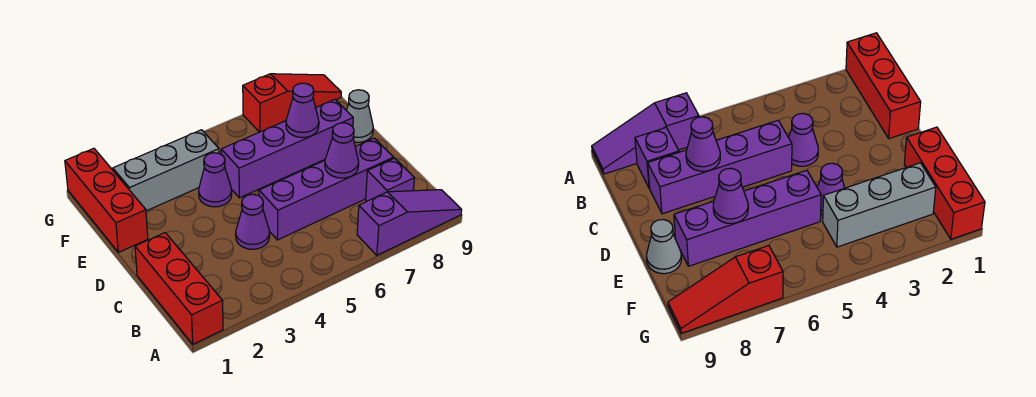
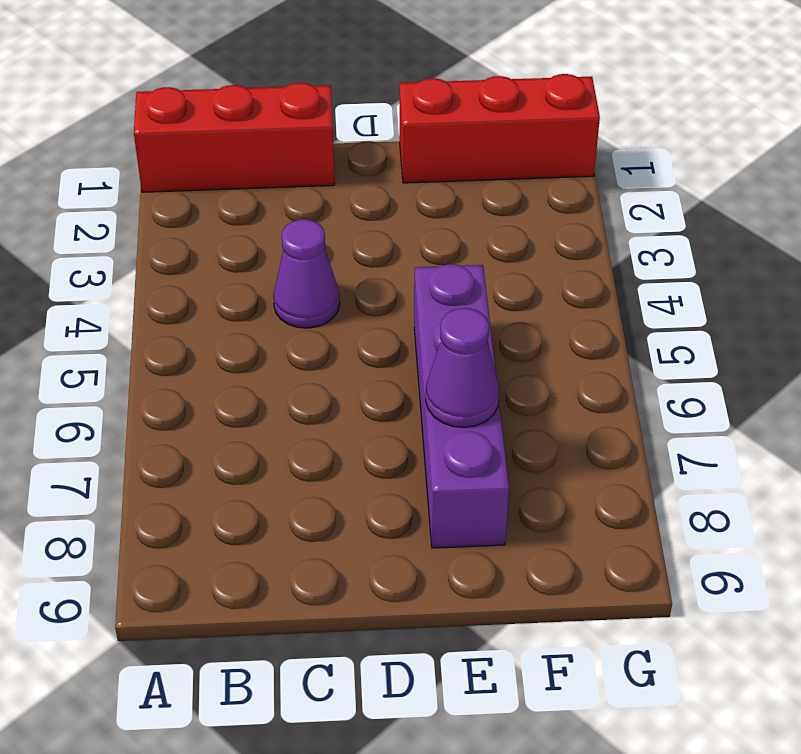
none -> purple slope A7:A9 level 1 top 7
none -> purple brick B8 level 1
none -> purple brick C5:C8 level 1

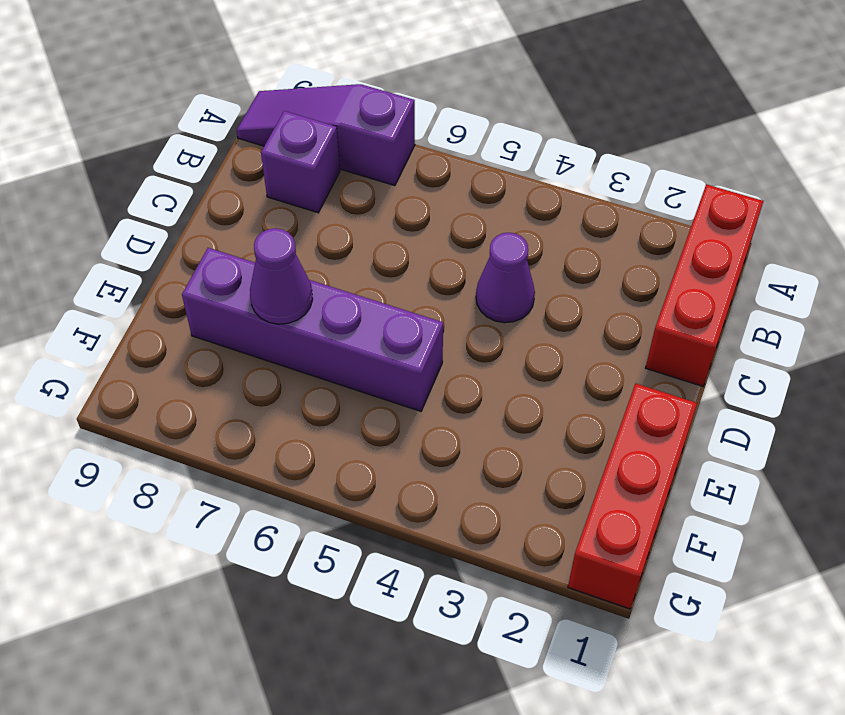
none -> purple brick C5:C8 level 1
none -> purple cone E4 level 1
none -> grey cone E9 level 1

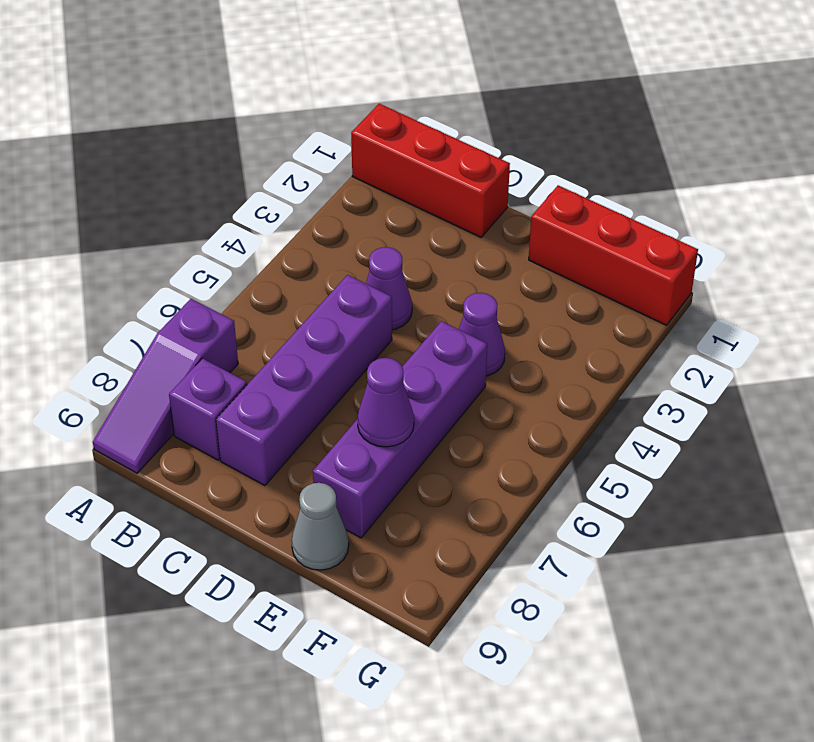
none -> grey brick F2:F4 level 1
none -> red slope G7:G9 level 1 top 7
none -> purple cone C7 level 2

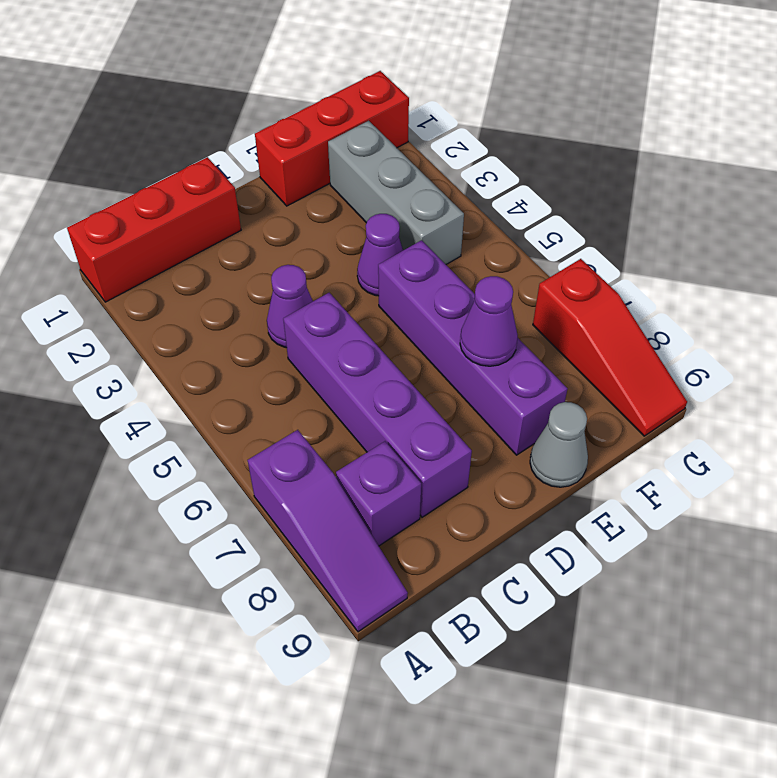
none -> purple cone C7 level 2

